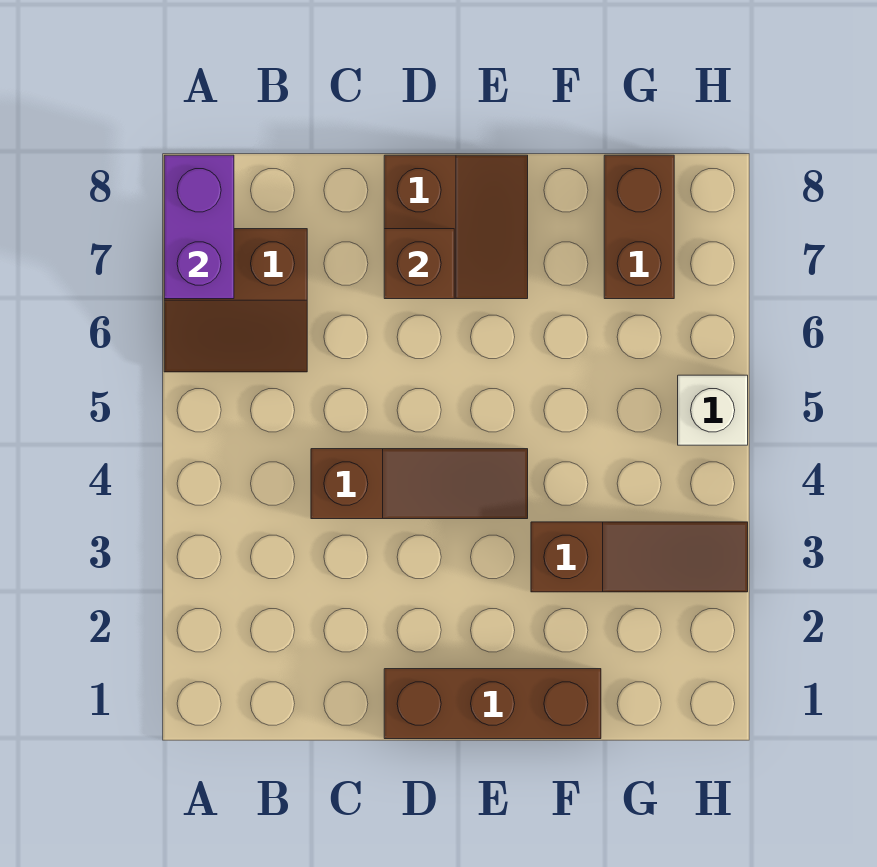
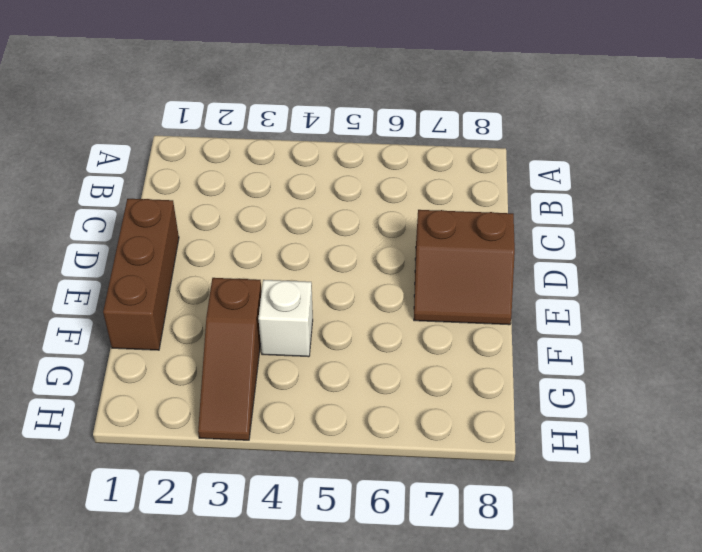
white brick F4 level 1 -> white brick H5 level 1
none -> brown slope A6:B7 level 1 top 7
none -> brown slope C4:E4 level 1 top C

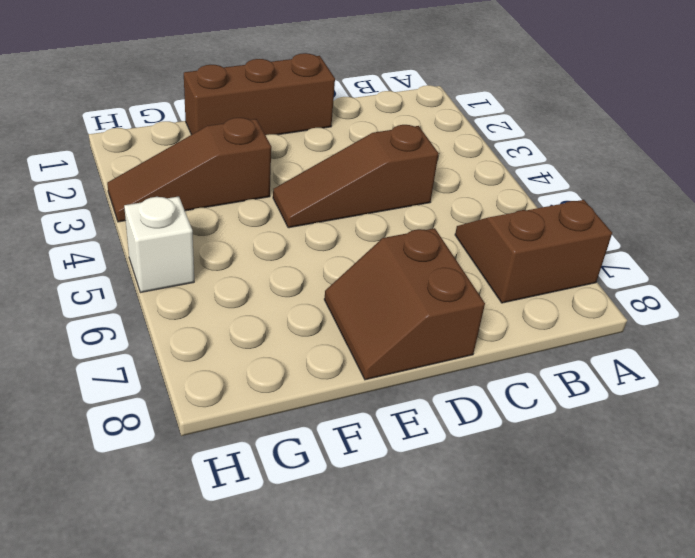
none -> brown brick G7:G8 level 1
none -> purple brick A7:A8 level 2

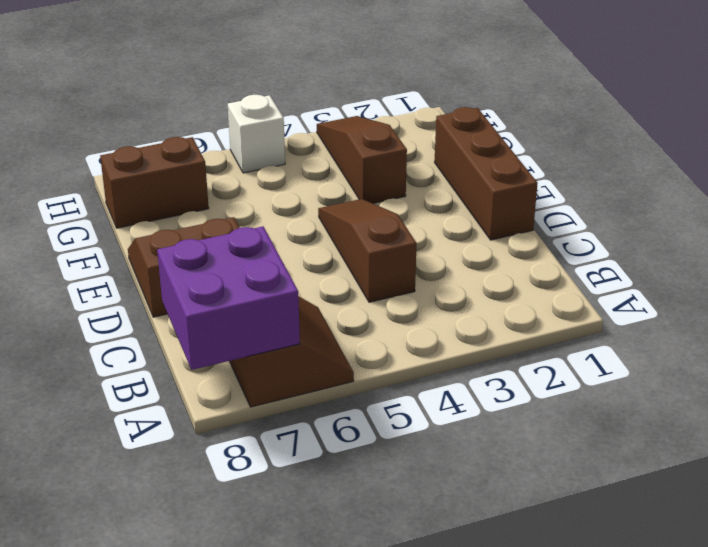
purple brick A7:B8 level 2 -> purple brick A7:A8 level 2
none -> brown brick D7 level 2

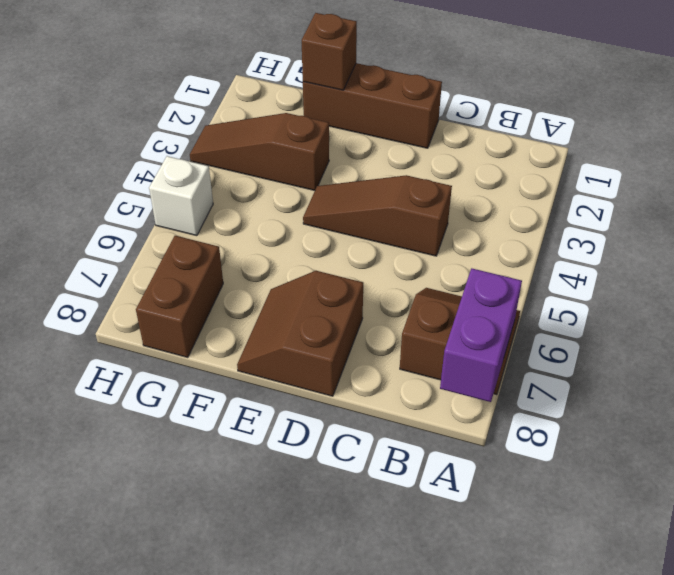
brown brick F1 level 2 -> brown brick D7 level 2

